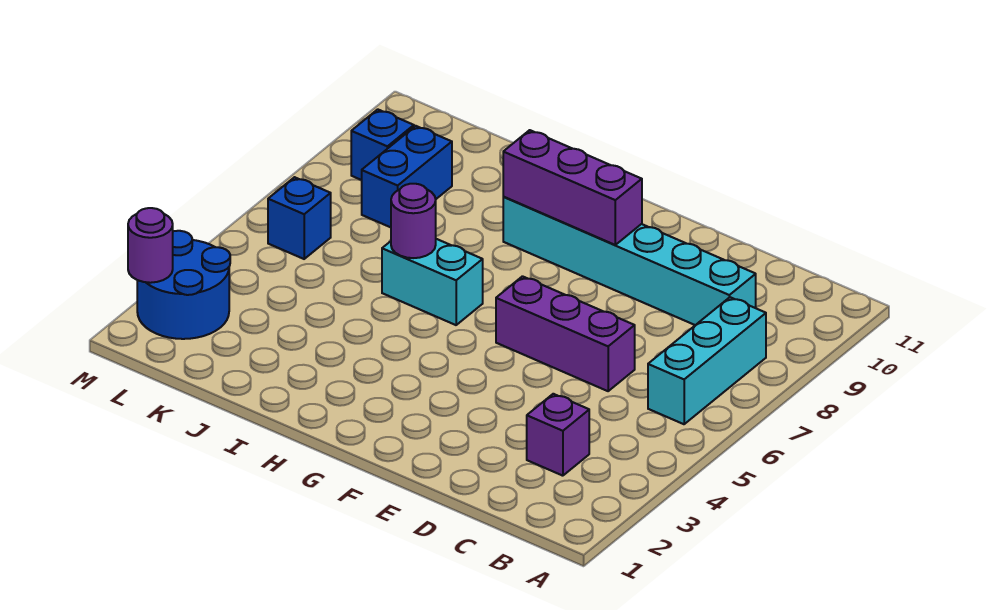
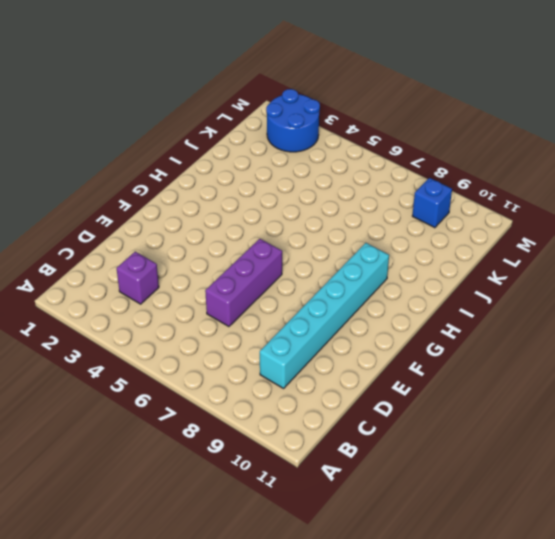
none -> cyan brick B6:B8 level 1
none -> cyan brick H6:I6 level 1
none -> blue brick K8:K9 level 1

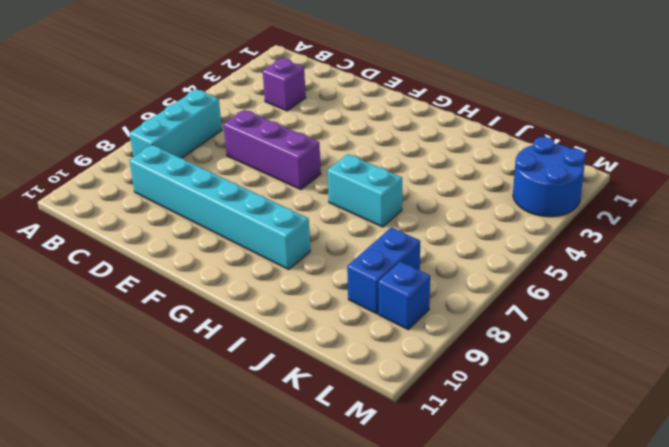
none -> blue brick L6 level 1
none -> purple brick F9:H9 level 2
none -> purple round brick I6 level 2

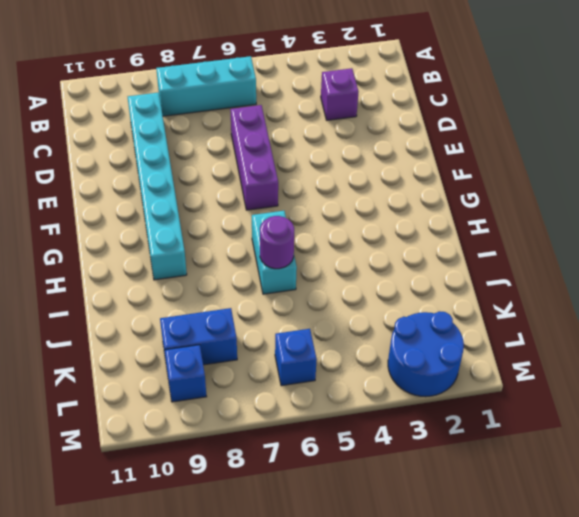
none -> purple brick F9:H9 level 2
none -> purple round brick M2 level 2

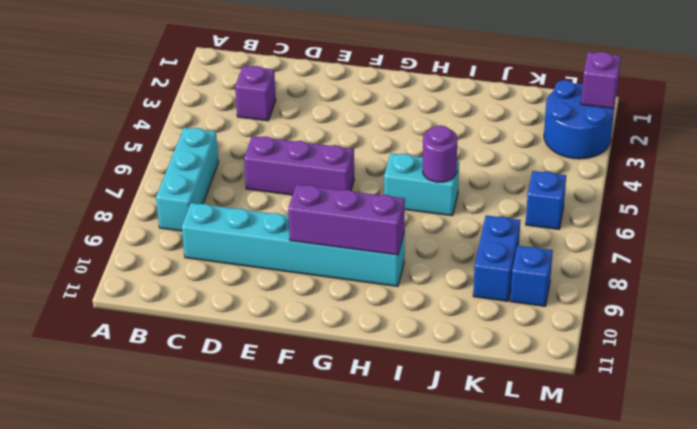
purple brick M2 level 2 -> purple round brick M2 level 2

